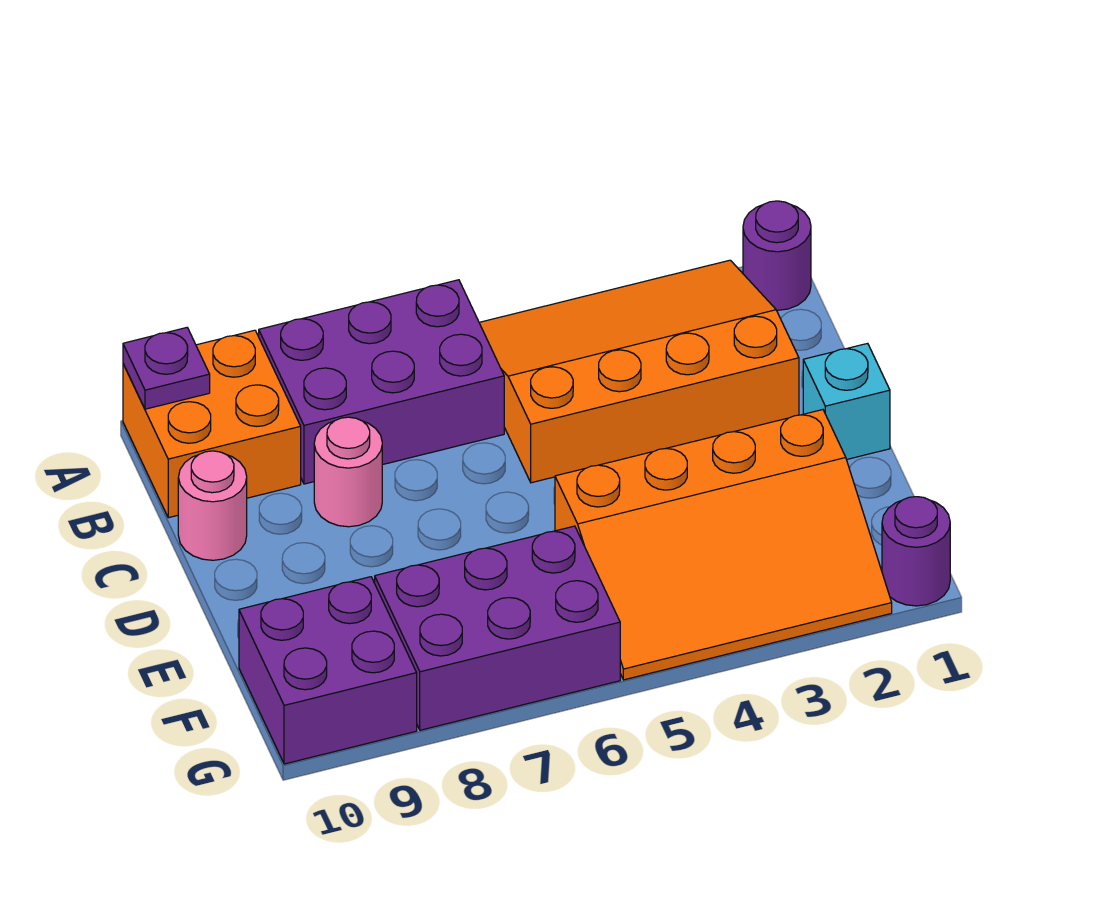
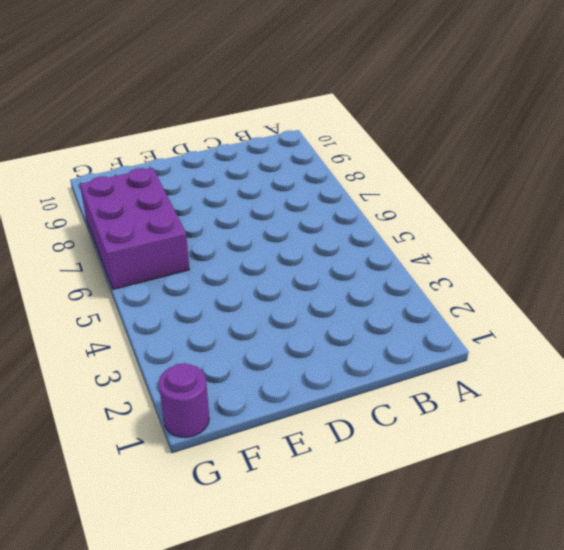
none -> purple round brick A1 level 1
none -> orange slope A2:C5 level 1 top C
none -> purple brick A6:B8 level 1

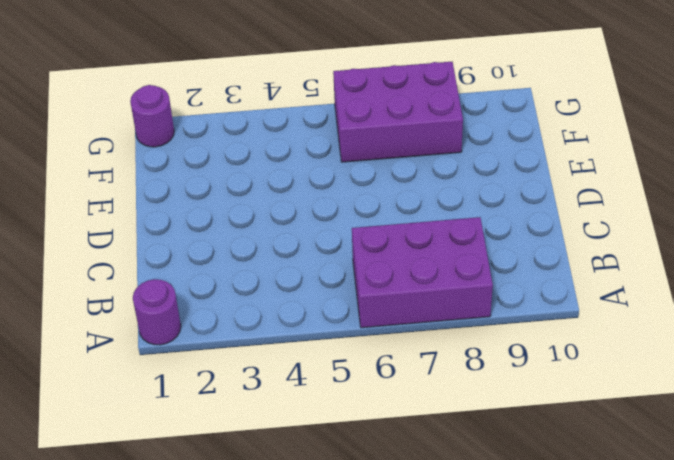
none -> orange slope A2:C5 level 1 top C
none -> orange brick A9:B10 level 1
none -> pink round brick C8 level 1

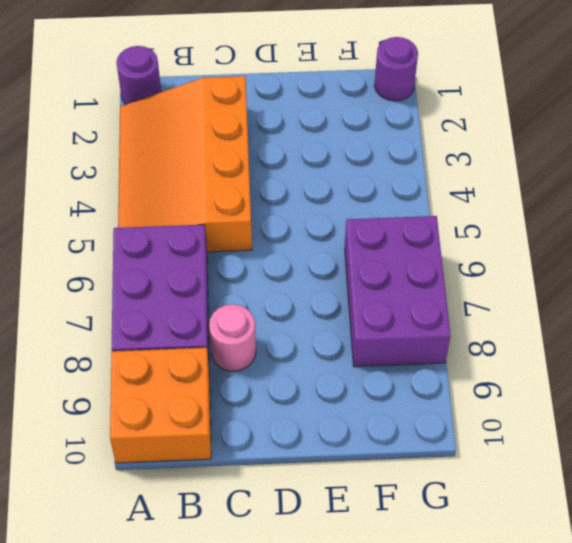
none -> pink round brick C10 level 1
none -> cyan brick D1 level 1
none -> orange slope E2:G5 level 1 top E

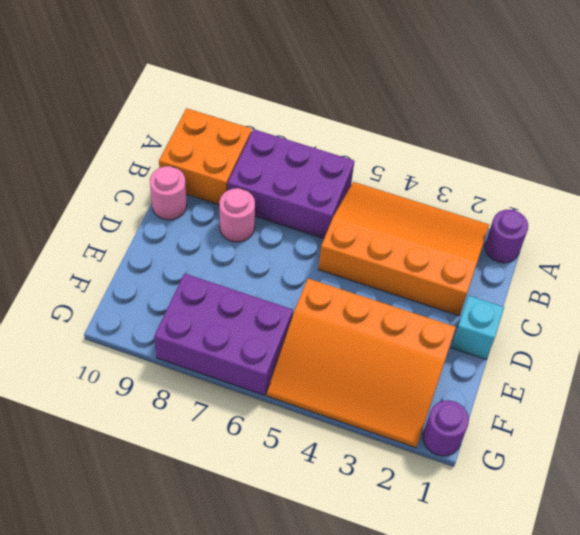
none -> purple brick F9:G10 level 1
none -> purple plate A10 level 2

